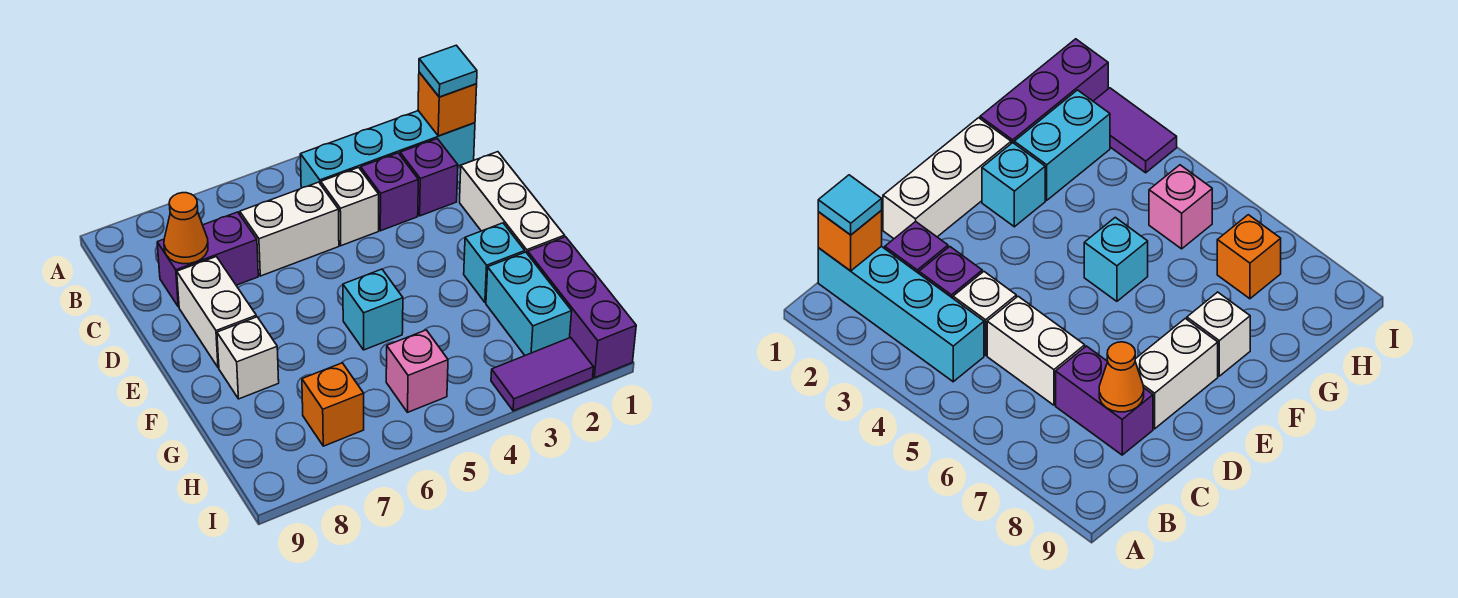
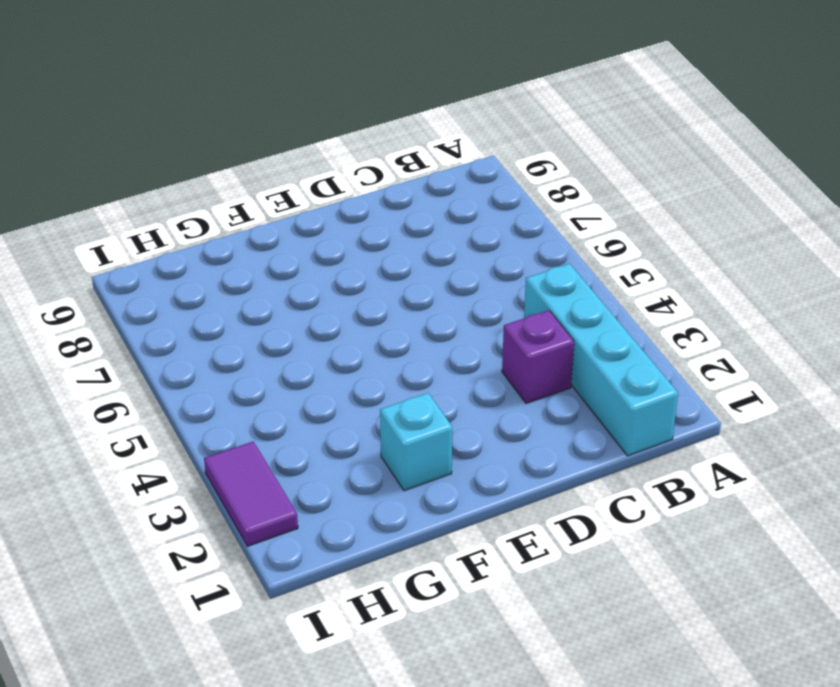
none -> purple brick C2 level 1
none -> white brick C4 level 1
none -> white brick C5:C6 level 1

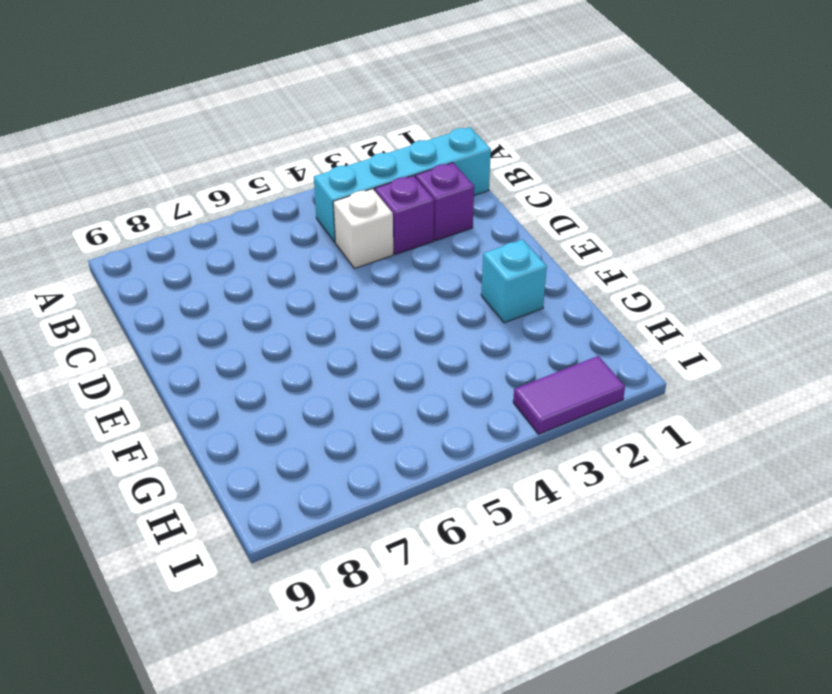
none -> white brick C5:C6 level 1
none -> purple brick C7:C8 level 1
none -> white brick D1:F1 level 1

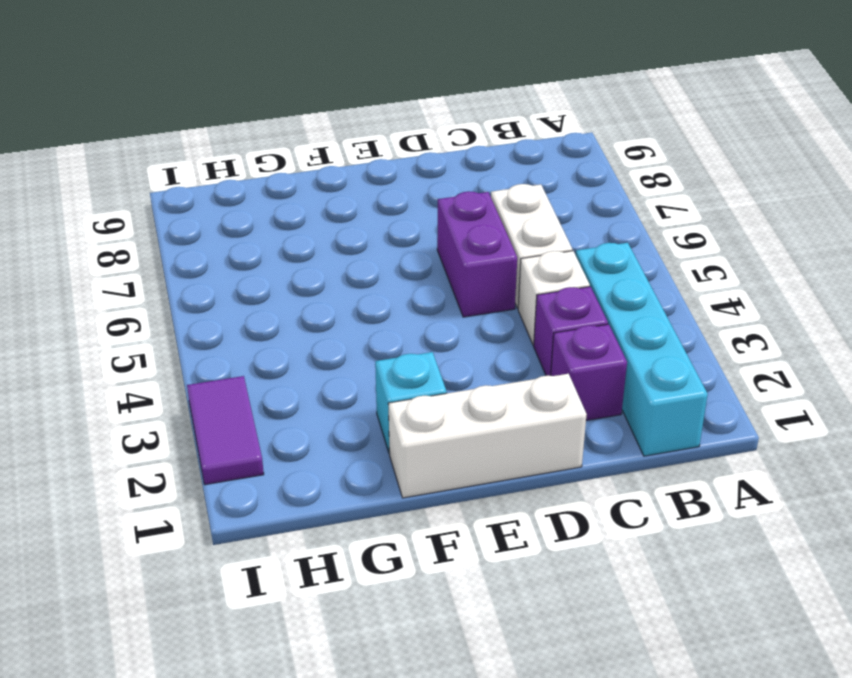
purple brick D5:D6 level 1 -> purple brick C7:C8 level 1
none -> white brick D8:E8 level 1
none -> cyan brick F5 level 1
none -> white brick F8 level 1

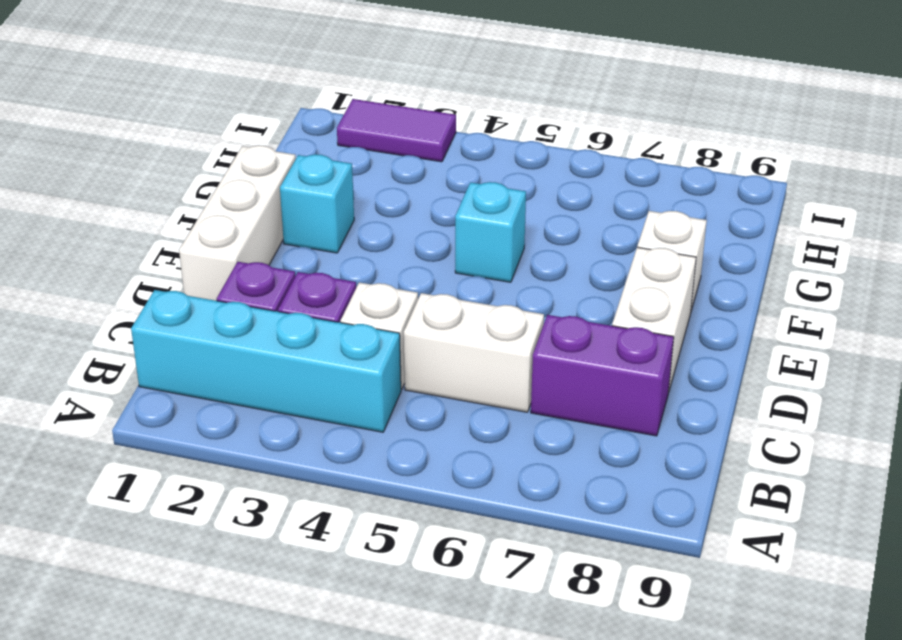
none -> purple brick G1:I1 level 1
none -> cyan brick G2:H2 level 1
none -> pink brick H5 level 1

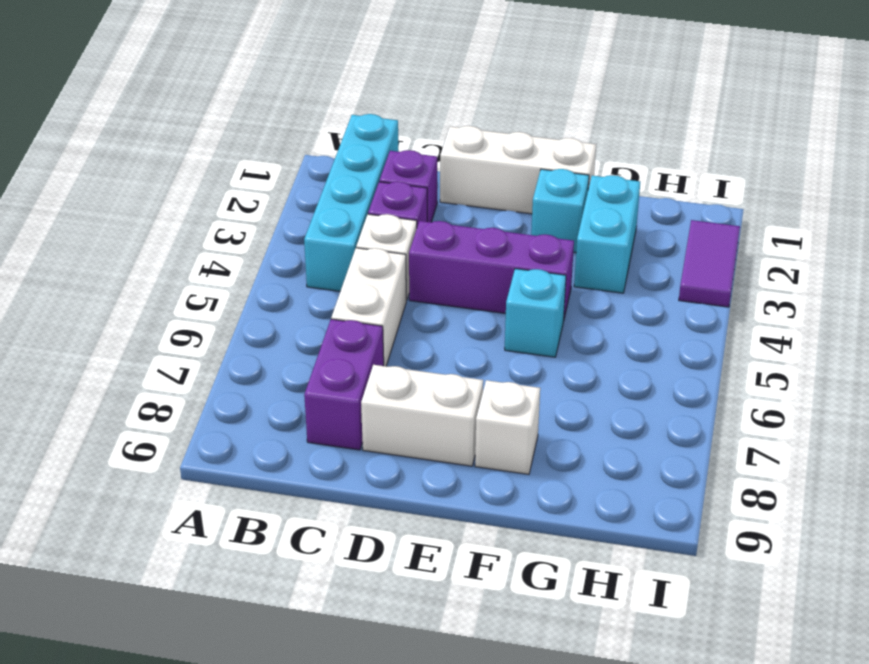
purple brick D4:F4 level 1 -> purple brick G1:I1 level 1
cyan brick G2:G3 level 1 -> cyan brick G2:H2 level 1
none -> pink brick H5 level 1
none -> orange brick H7 level 1
none -> orange brick B1 level 2

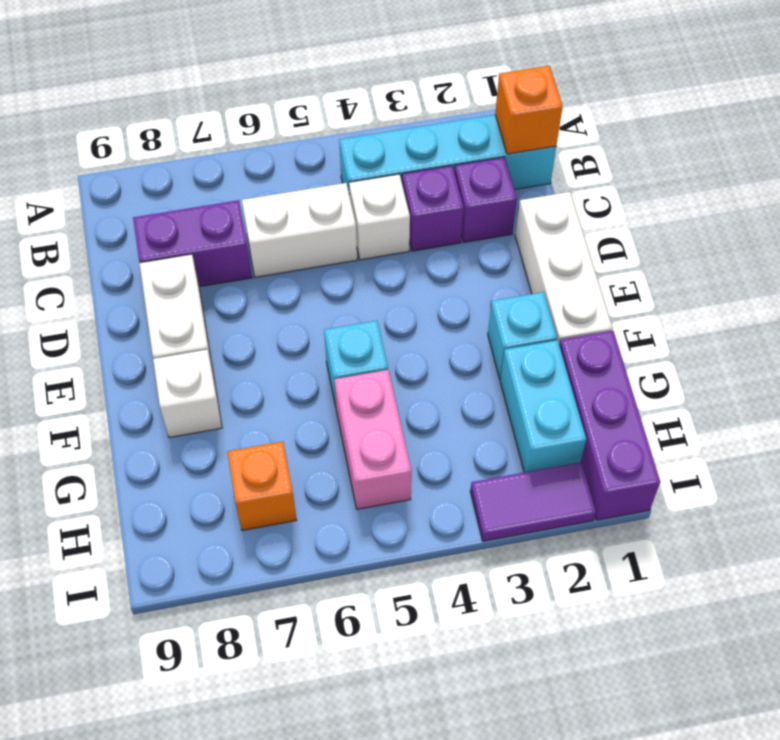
pink brick G5:H5 level 1 -> pink brick H5 level 1
none -> orange cone C8 level 2
none -> cyan tile B1 level 3

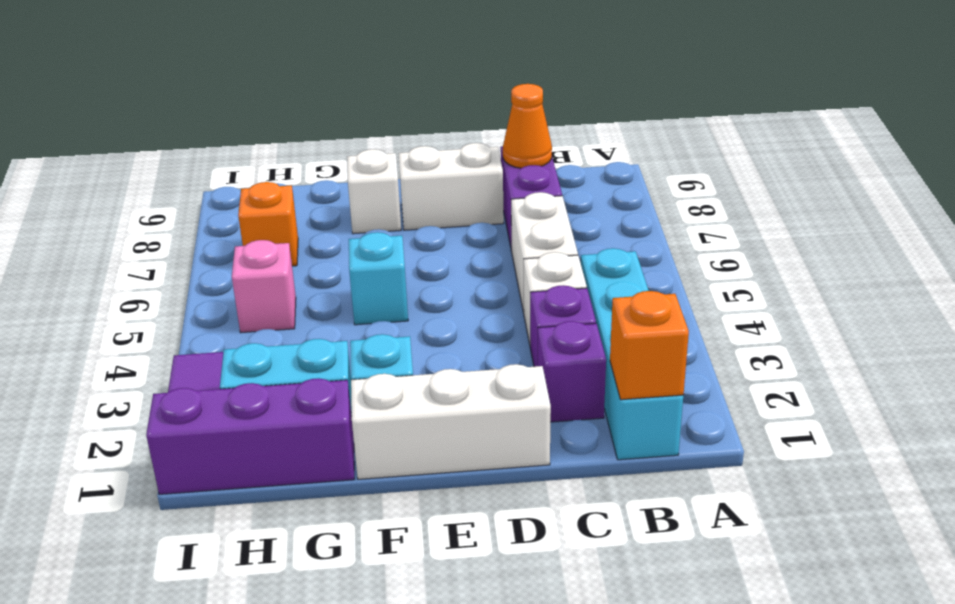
none -> cyan tile B1 level 3

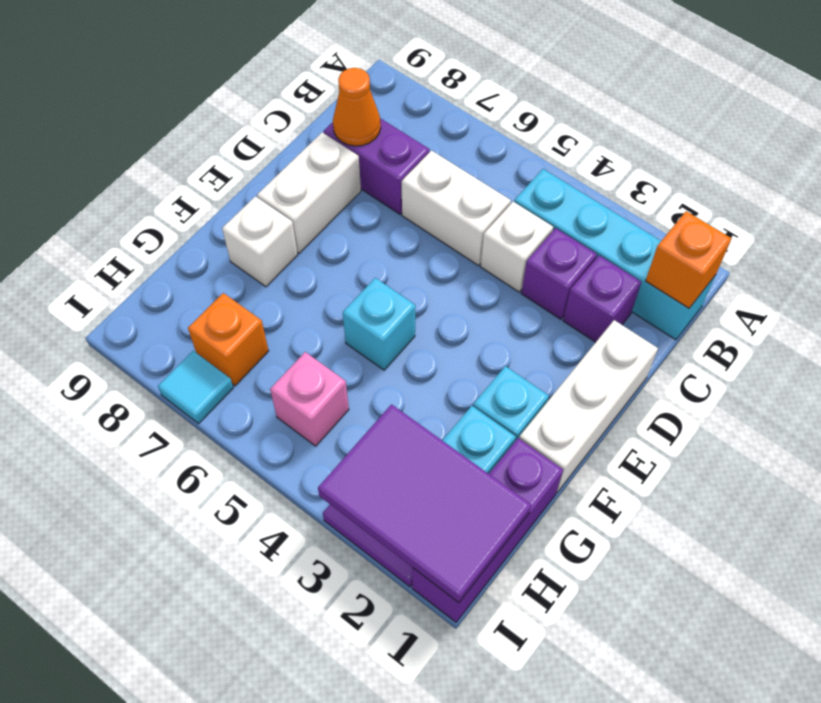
purple tile H1:I3 level 2 -> none
cyan tile I7 level 1 -> cyan tile B1 level 3

